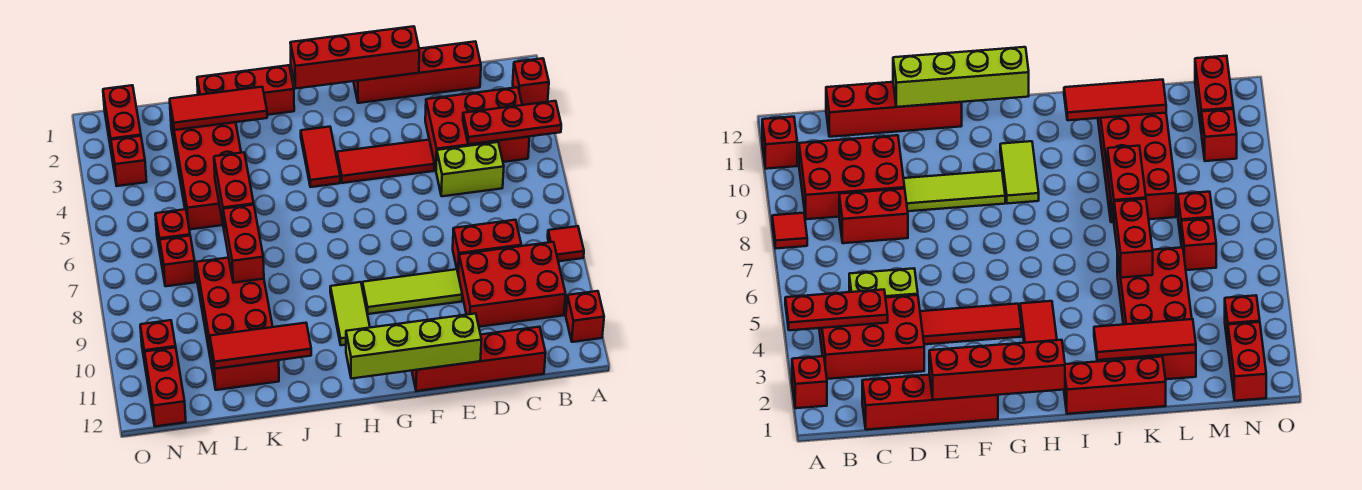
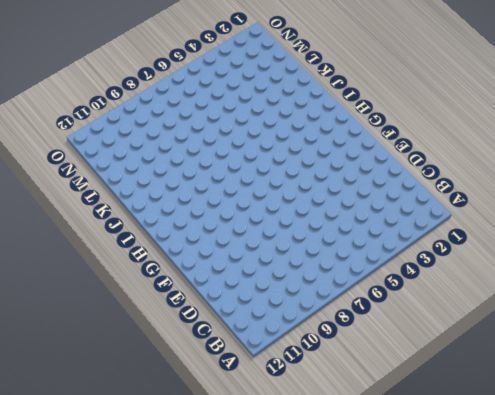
none -> red brick A2 level 1
none -> red tile A8 level 1
none -> red brick A11 level 1

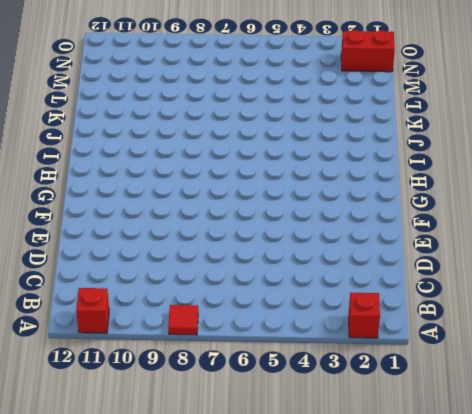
none -> red brick B3:D4 level 1
none -> red brick B9:D10 level 1
none -> red brick C1:F1 level 1

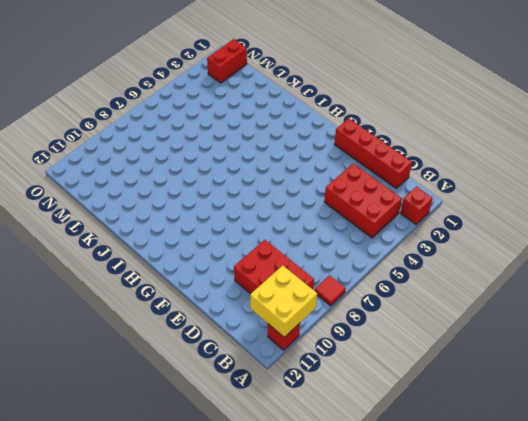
yellow brick A10:B11 level 2 -> none
none -> lime brick C5:D5 level 1
none -> red brick C8:D8 level 1
none -> red brick C12:F12 level 1

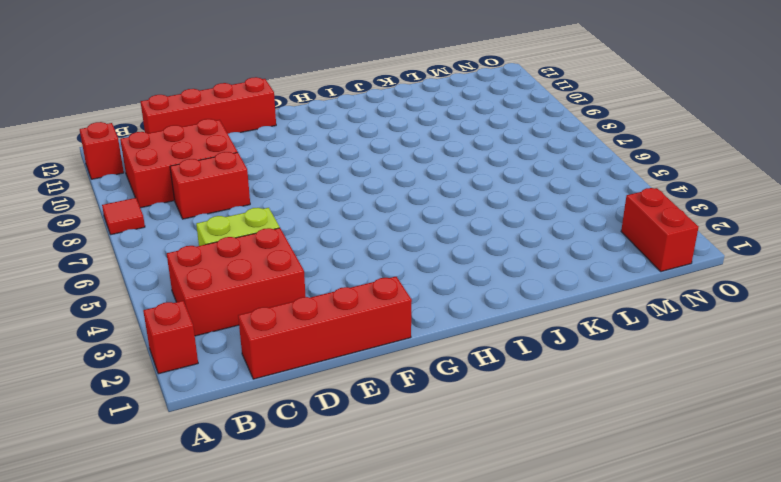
none -> red tile E4:G4 level 1
none -> lime tile E9:G9 level 1
none -> red tile H3:H4 level 1

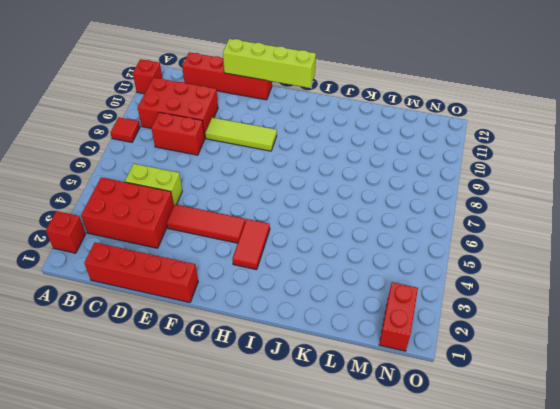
none -> lime tile H9:H10 level 1
none -> red brick I1:K1 level 1
none -> red brick K2:L5 level 1

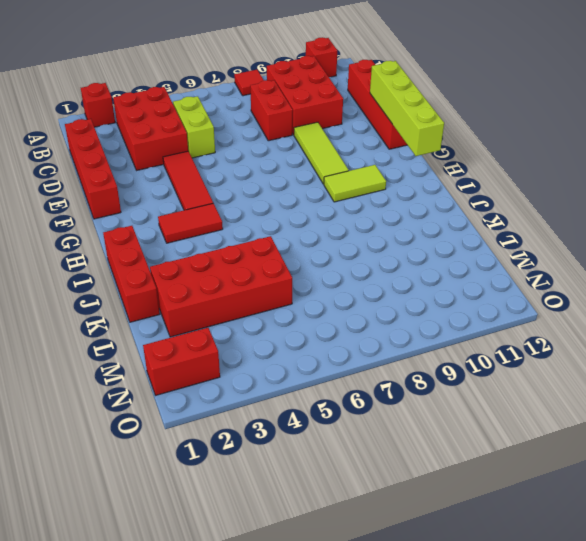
none -> red brick K8:L11 level 1
none -> red brick M6 level 1
none -> red brick M7 level 1

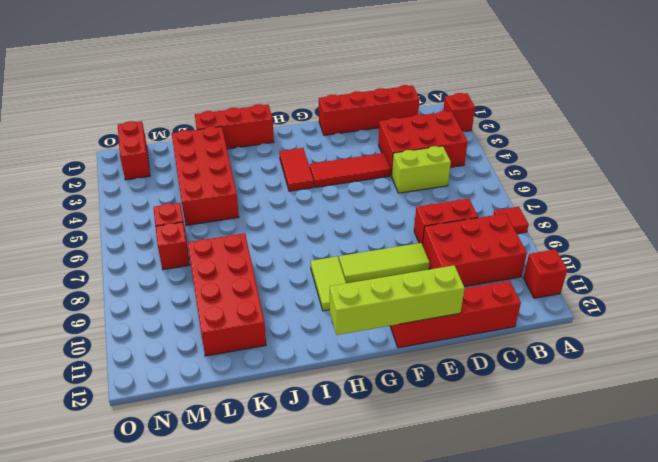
none -> red brick N3 level 1
none -> red brick N10 level 1
none -> red brick N11:N12 level 1

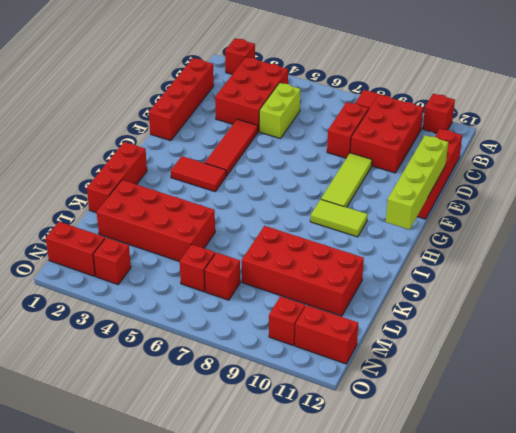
none -> red plate A4:C4 level 2
none -> red brick E1:H1 level 2
none -> red tile J2:L2 level 2

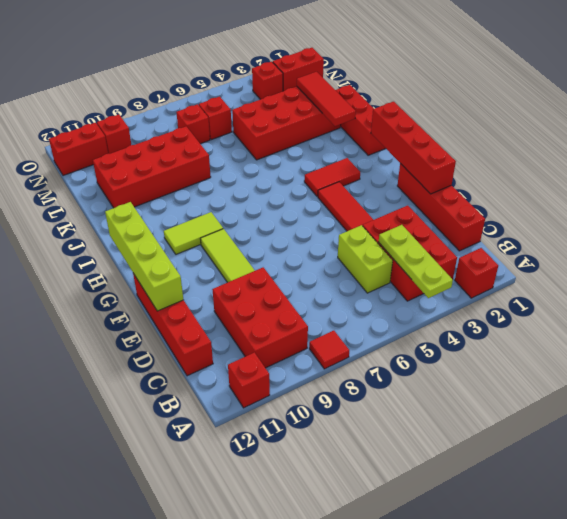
lime plate A4:C4 level 2 -> red plate A4:C4 level 2
none -> red brick C8:D8 level 1
none -> red tile J11:L11 level 2
none -> red brick K5:K6 level 2

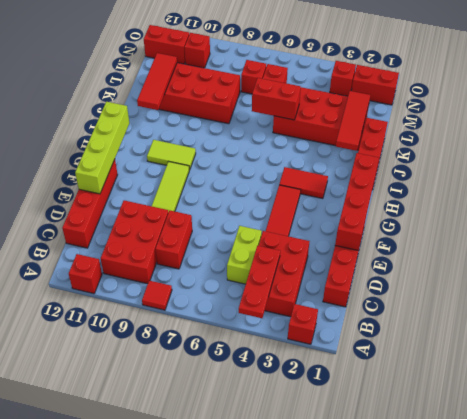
none -> red brick K7:K8 level 2

